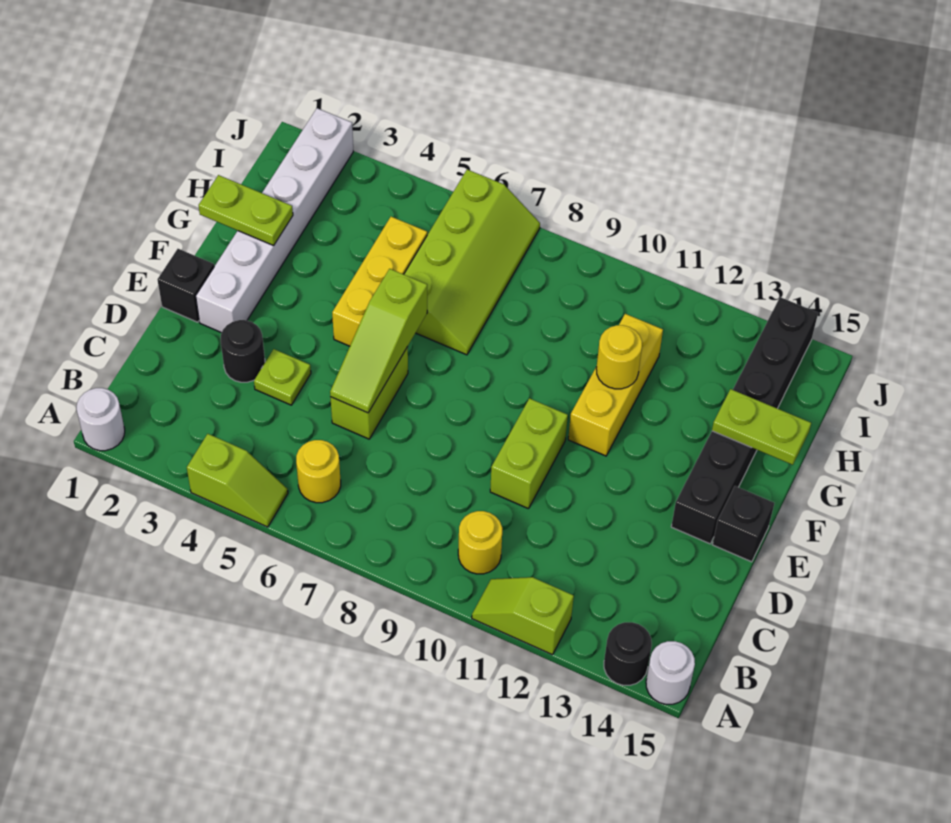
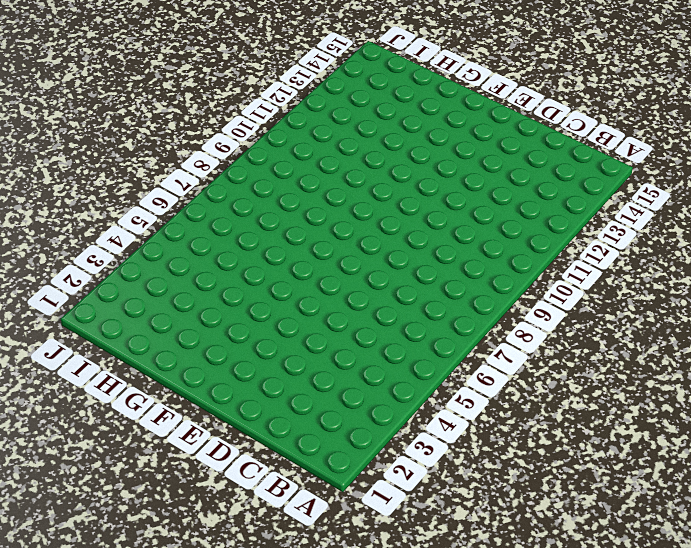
none -> white round brick A1 level 1
none -> lime slope A4:A5 level 1 top 4
none -> lime slope A11:A12 level 1 top 12

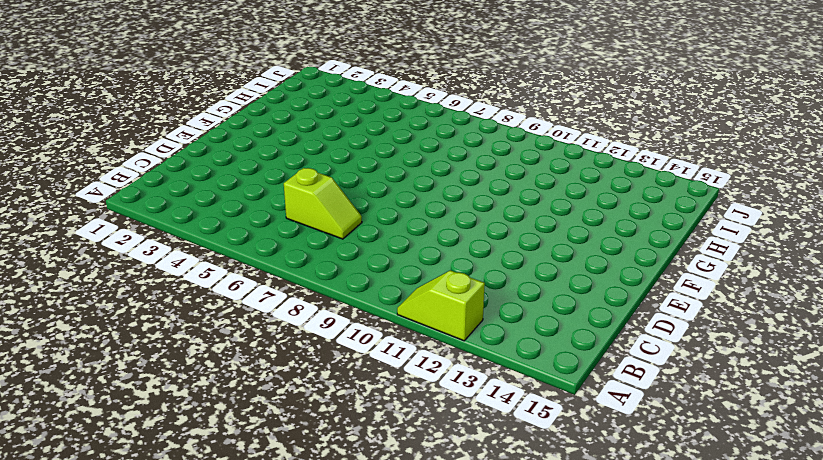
lime slope C6:C7 level 1 top 6 -> lime slope A4:A5 level 1 top 4
none -> white round brick A1 level 1
none -> black round brick A14 level 1
none -> white round brick A15 level 1

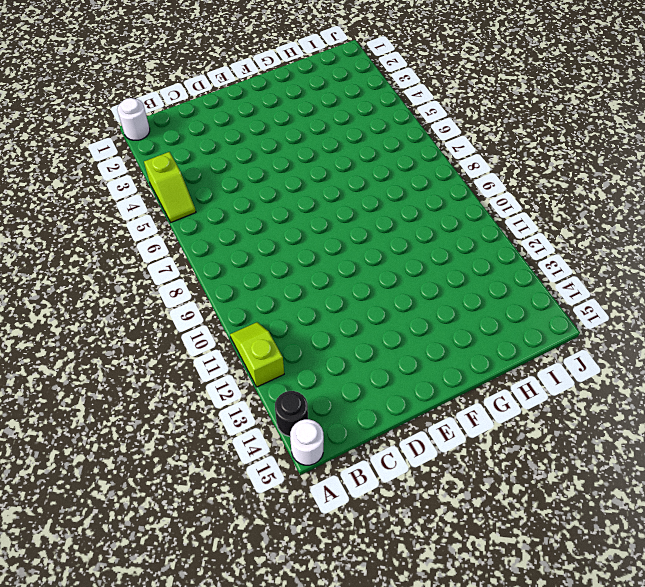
none -> yellow round brick B6 level 1
none -> yellow round brick B10 level 1
none -> black round brick D3 level 1

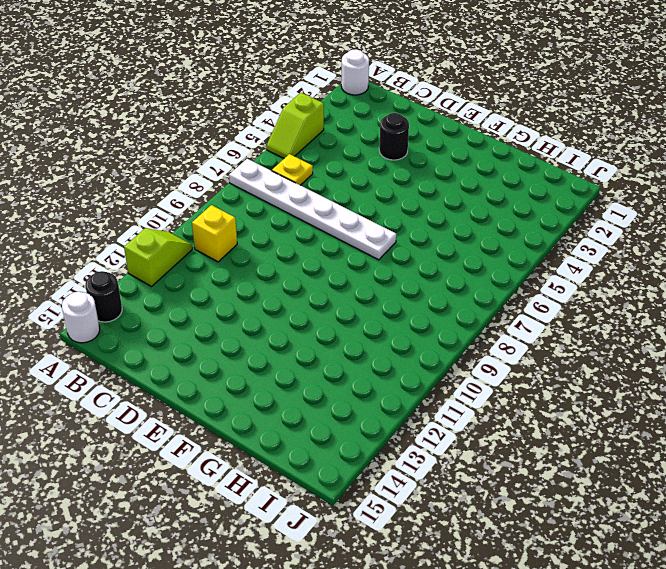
white plate A7:F7 level 1 -> none
yellow plate B6 level 1 -> yellow round brick B6 level 1
yellow brick B10 level 1 -> yellow round brick B10 level 1
none -> lime plate D4 level 1
none -> lime brick D6:E6 level 1
none -> lime brick D10:E10 level 1

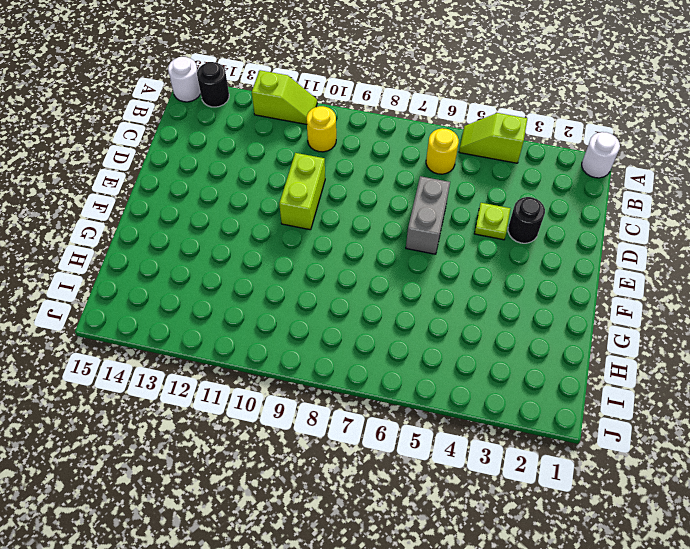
grey brick D6:E6 level 1 -> lime brick D6:E6 level 1
none -> black brick E1 level 1
none -> white brick E2:J2 level 1
none -> black brick E14:J14 level 1

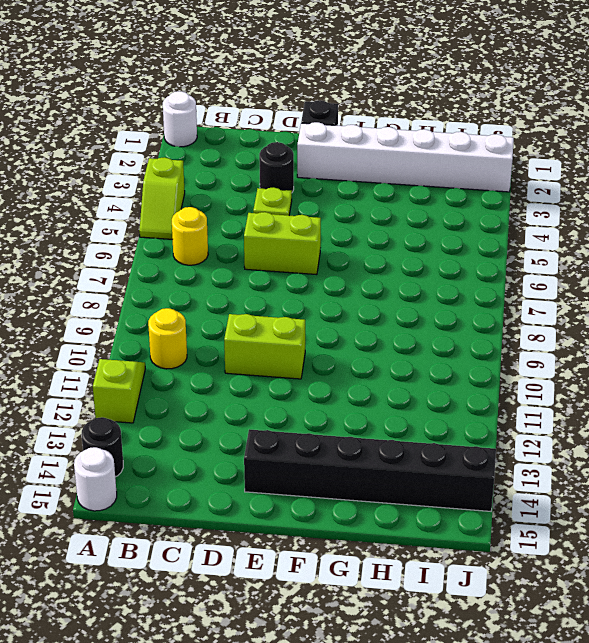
none -> black brick E15 level 1
none -> yellow brick F5:H5 level 1
none -> yellow brick F11:H11 level 1

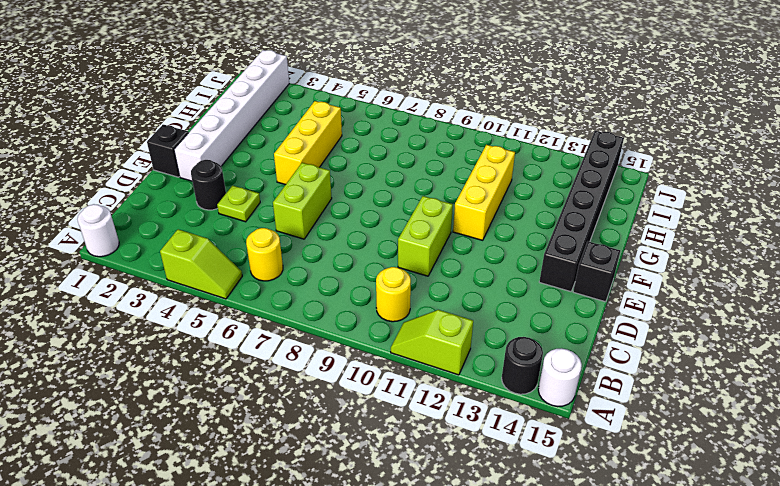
none -> lime slope G6:J7 level 1 top 6
none -> lime slope D6:F6 level 2 top F
none -> lime plate G1:G2 level 2

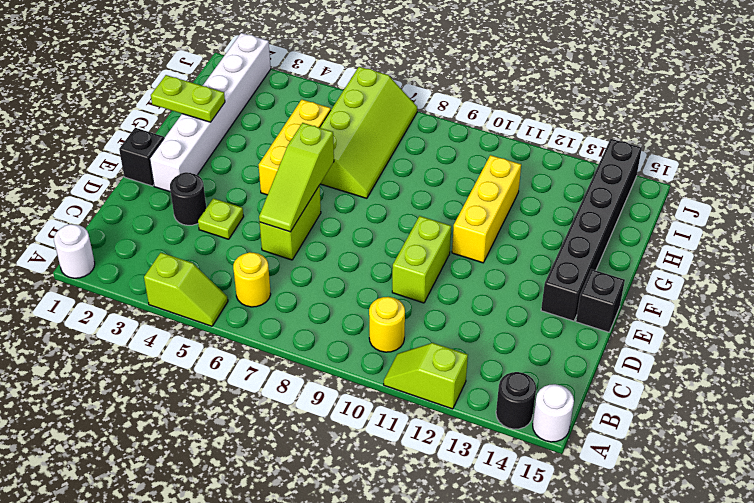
none -> yellow round brick G11 level 2
none -> lime plate G14:G15 level 2

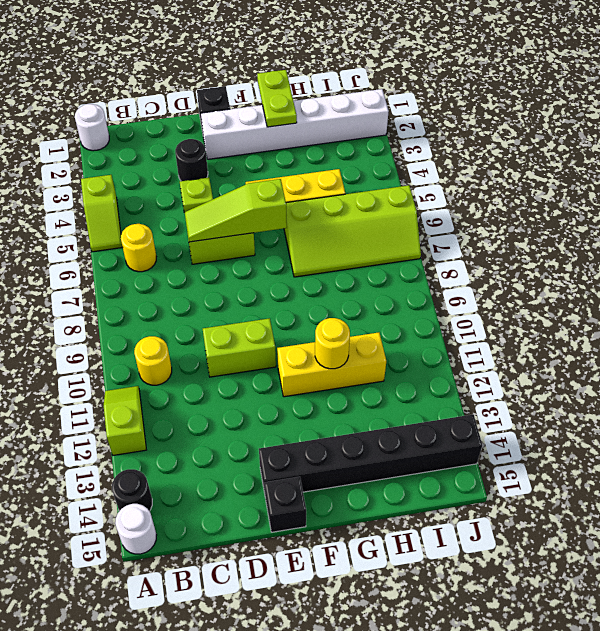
none -> lime plate G14:G15 level 2

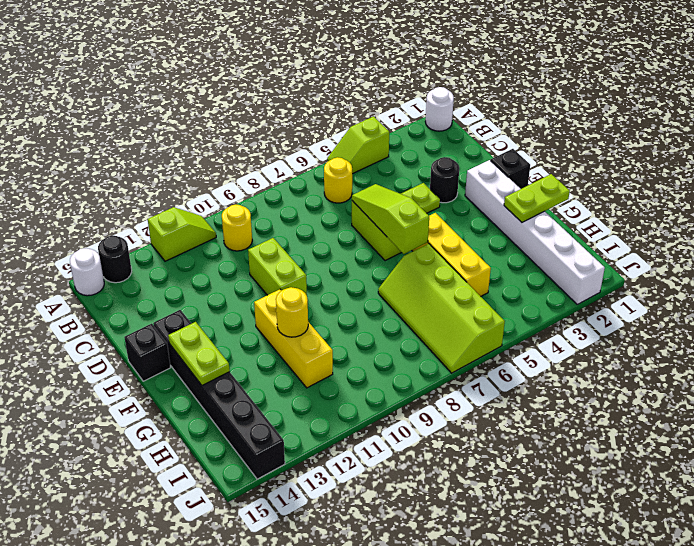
lime plate F14:G14 level 2 -> lime plate G14:G15 level 2

